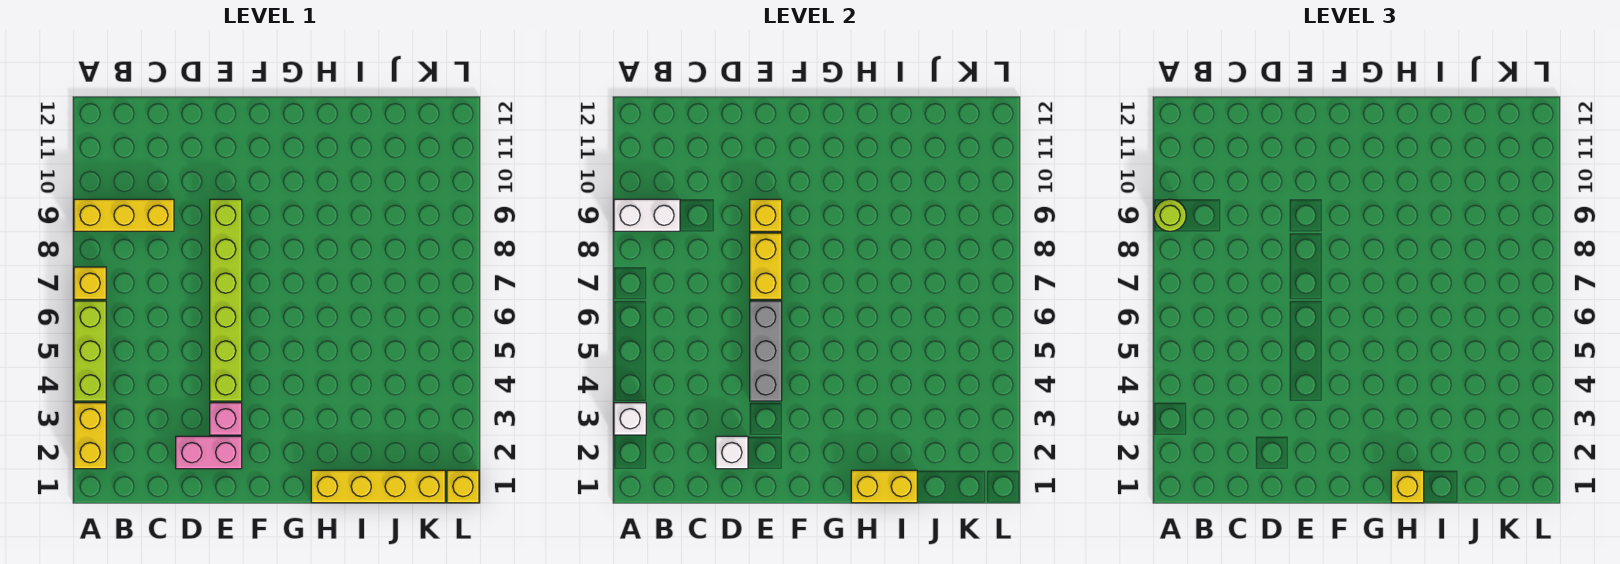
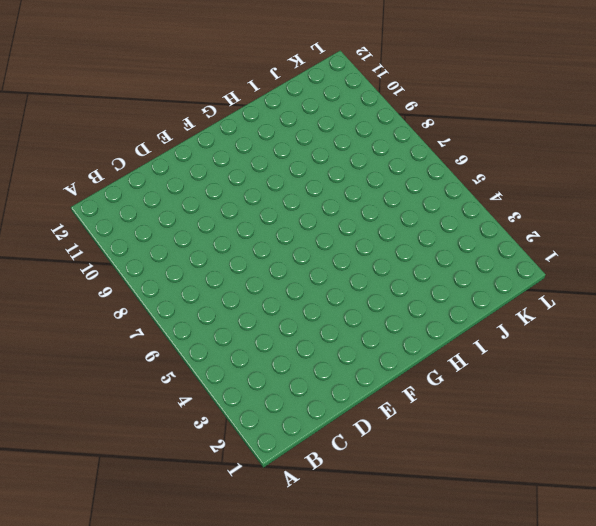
none -> yellow brick A2:A3 level 1
none -> lime brick A4:A6 level 1
none -> yellow brick A7 level 1

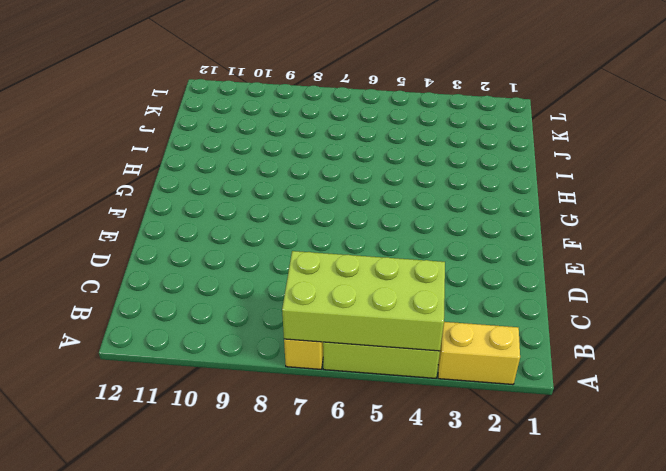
lime brick A4:B7 level 2 -> none
none -> yellow brick A9:C9 level 1
none -> pink brick D2:E2 level 1
none -> pink brick E3 level 1

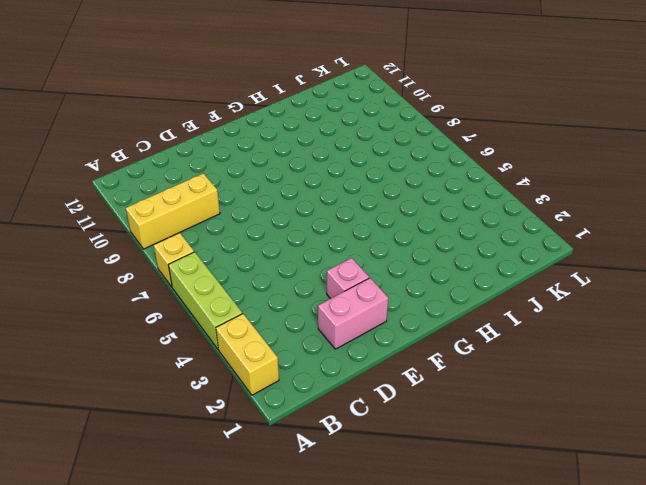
none -> lime brick E4:E9 level 1
none -> yellow brick H1:K1 level 1
none -> yellow brick L1 level 1

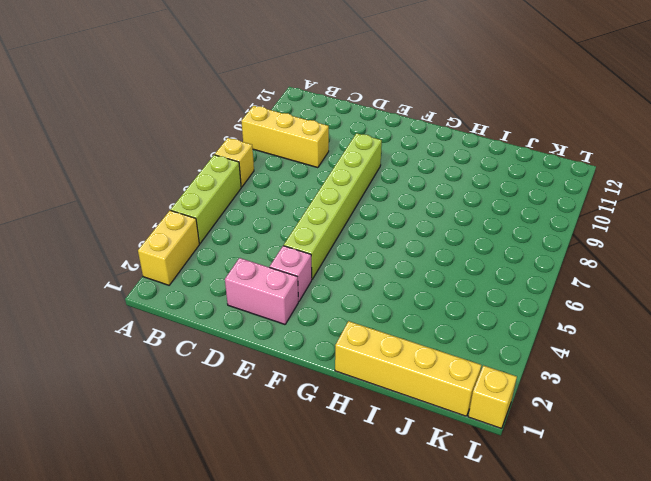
none -> white brick A3 level 2
none -> white brick A9:B9 level 2
none -> white brick D2 level 2

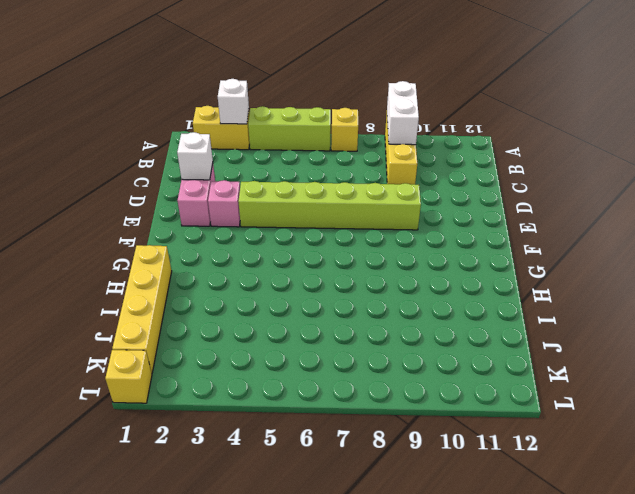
none -> grey brick E4:E6 level 2
none -> yellow brick E7:E8 level 2
none -> yellow brick E9 level 2

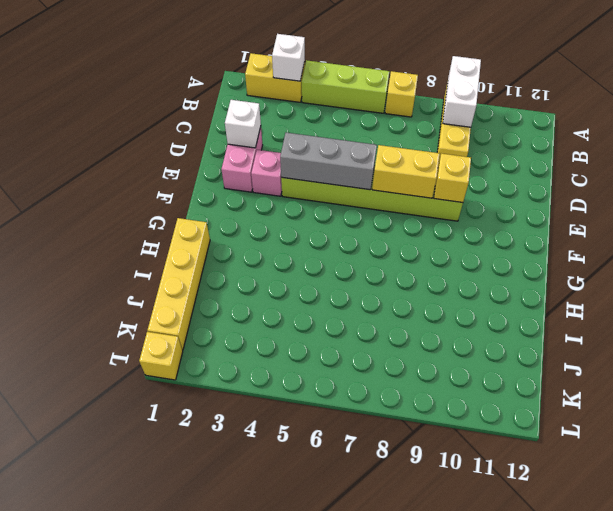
none -> yellow brick H1:I1 level 2
none -> lime round brick A9 level 3
none -> yellow brick H1 level 3

